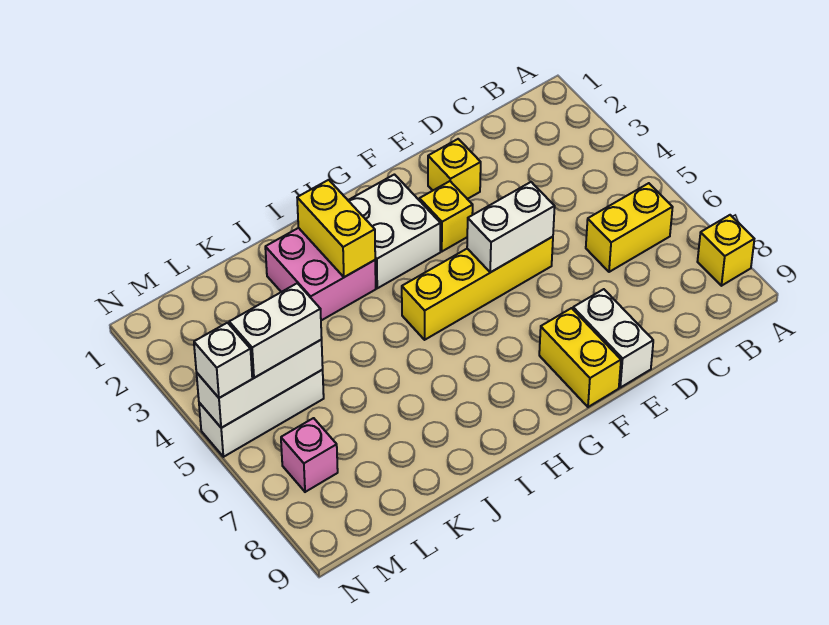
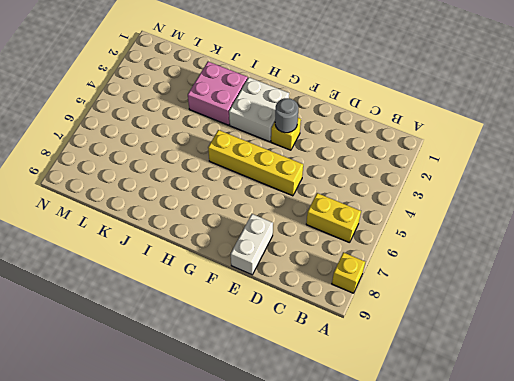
grey round brick F3 level 2 -> none
none -> yellow brick E2 level 1
none -> yellow brick F8:F9 level 1
none -> white brick L5:N5 level 1

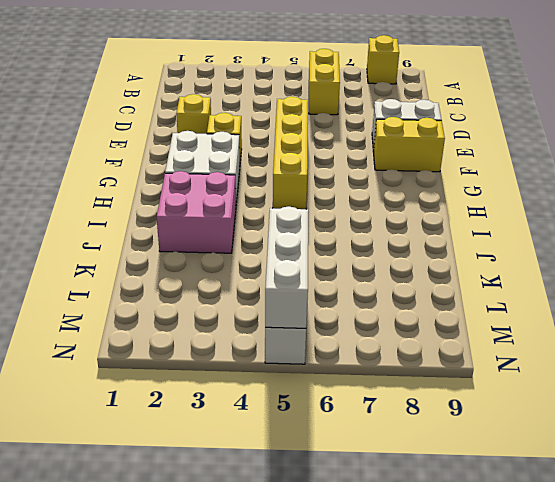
none -> pink brick M7 level 1
none -> white brick E5:F5 level 2
none -> yellow brick I2:I3 level 2

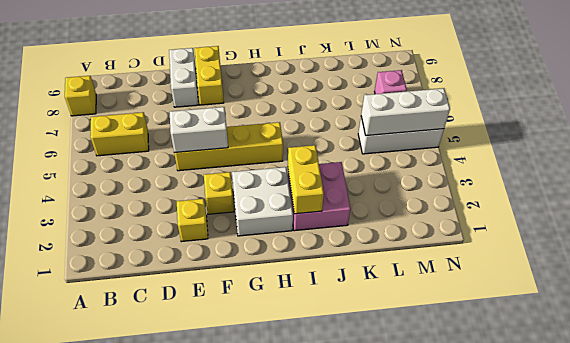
none -> white brick L5:M5 level 3
none -> white brick N5 level 3

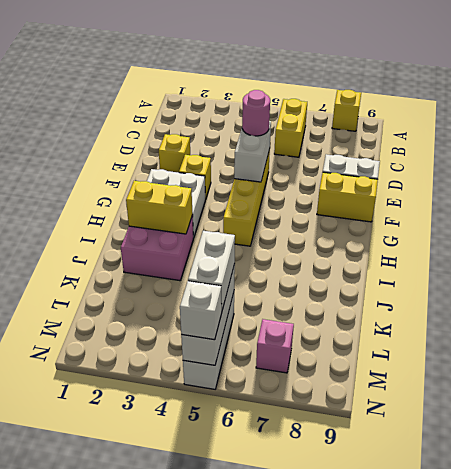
pink round brick E5 level 3 -> none

